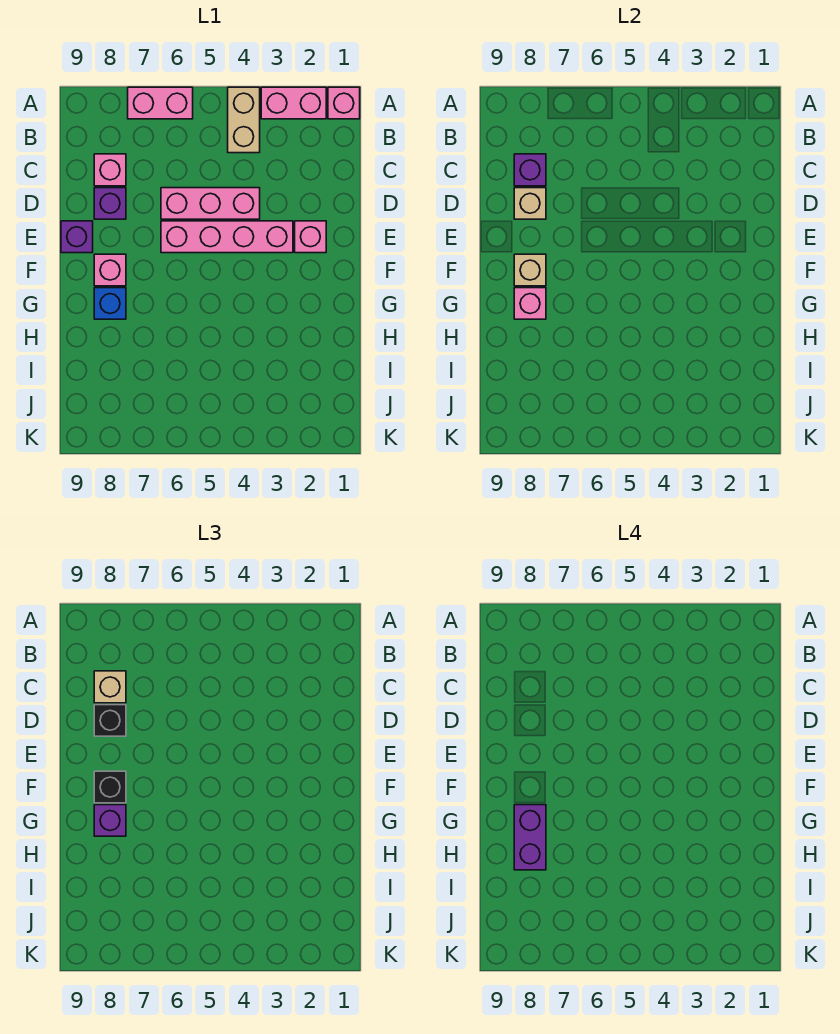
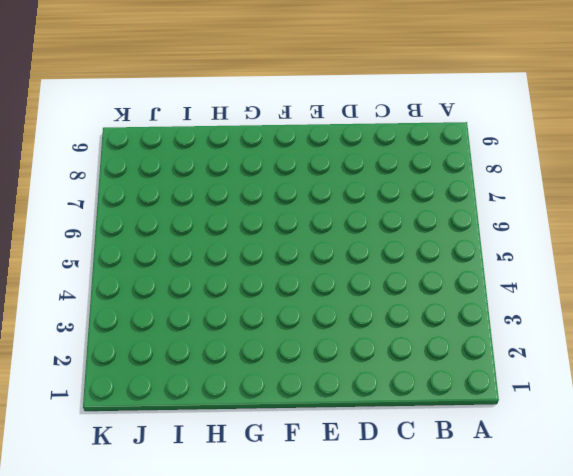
none -> pink brick A1 level 1
none -> pink brick A2:A3 level 1
none -> tan brick A4:B4 level 1

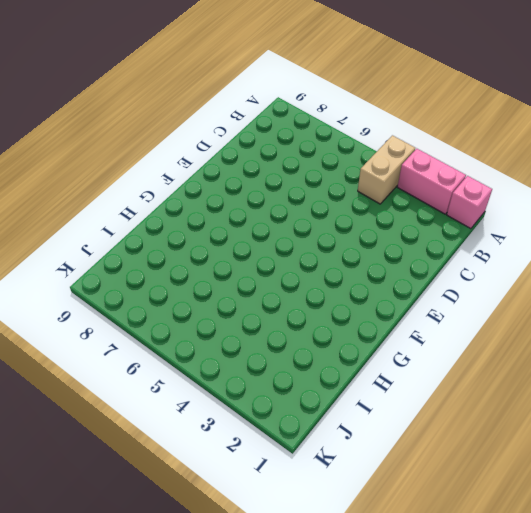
none -> pink brick A6:A7 level 1
none -> pink brick C8 level 1
none -> pink brick D4:D6 level 1

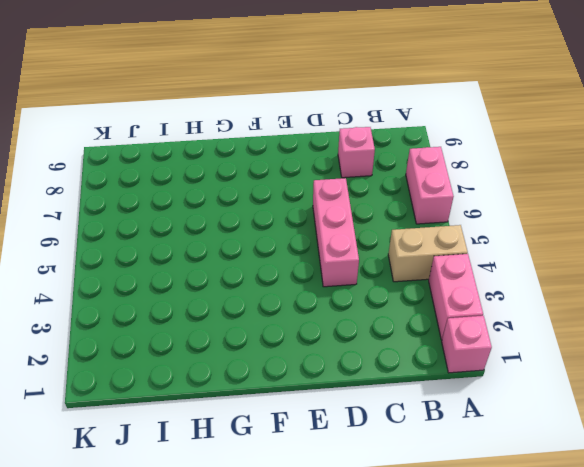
none -> purple brick D8 level 1
none -> pink brick E2 level 1
none -> pink brick E3:E6 level 1

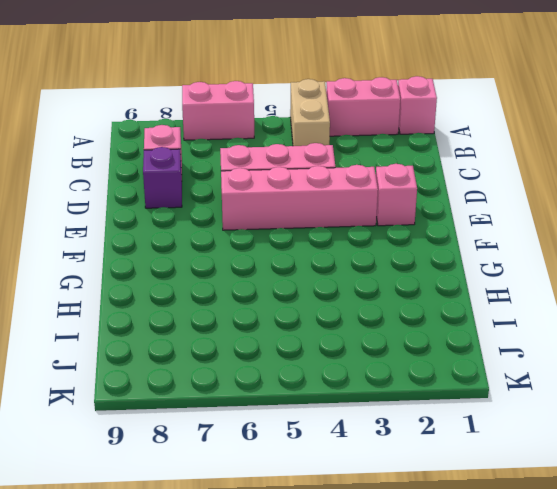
none -> purple brick E9 level 1
none -> pink brick F8 level 1
none -> blue brick G8 level 1

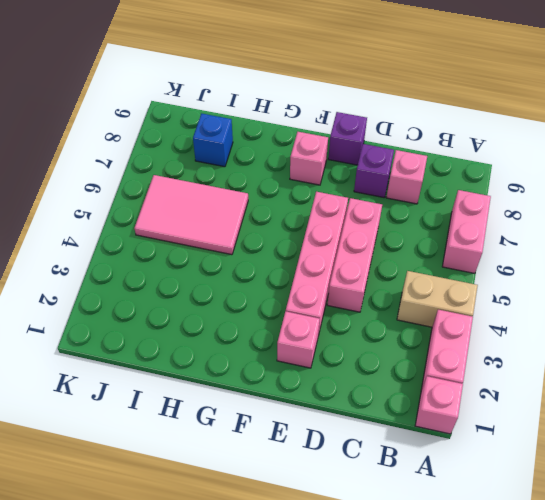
pink tile H5:J6 level 1 -> none
blue brick I8 level 1 -> blue brick G8 level 1
none -> purple brick C8 level 2
none -> tan brick D8 level 2
none -> tan brick F8 level 2

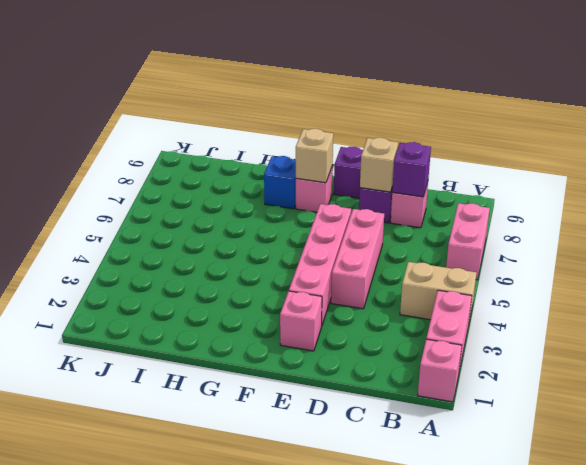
none -> pink brick G8 level 2
none -> tan brick C8 level 3
none -> black brick D8 level 3

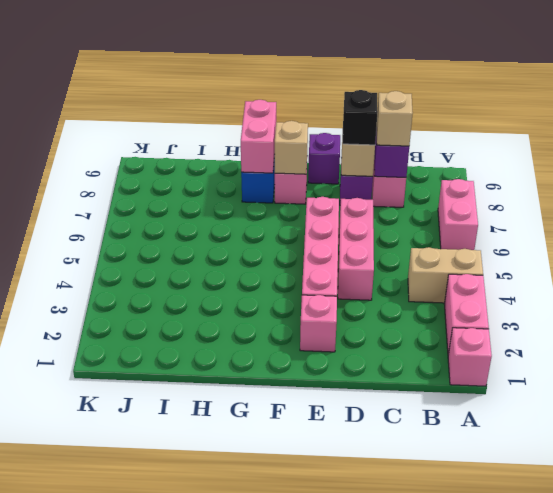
pink brick G8:G9 level 2 -> pink brick G8 level 2
none -> black brick F8 level 3
none -> purple brick G8 level 3
none -> purple brick G8:H8 level 4

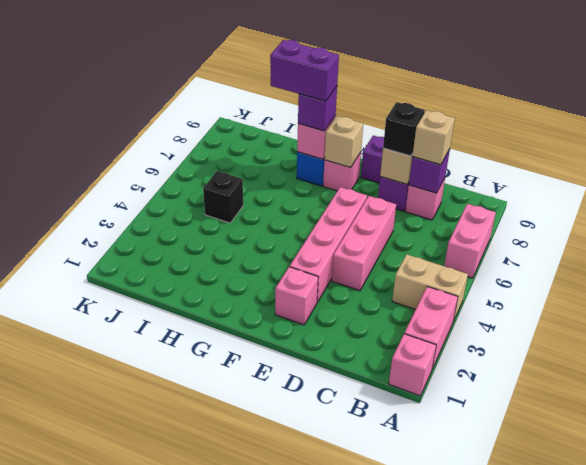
black brick I5 level 1 -> black brick F8 level 3

